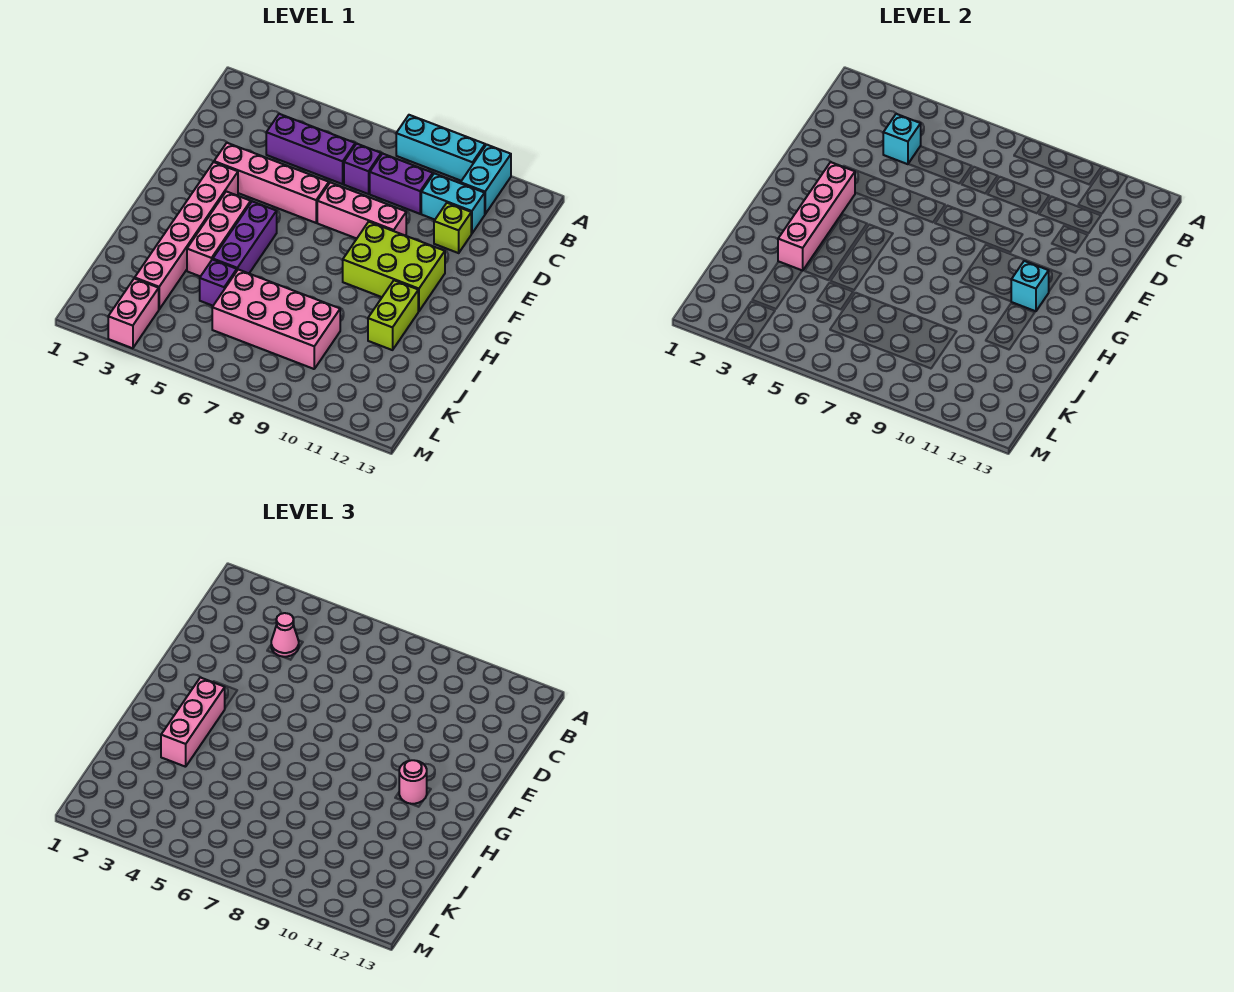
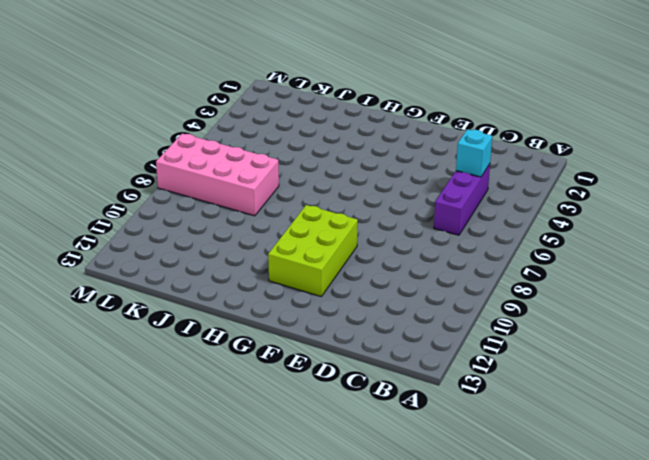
pink brick J7:M8 level 1 -> pink brick J6:K9 level 1
none -> cyan brick A8:A10 level 1
none -> cyan brick A11:B11 level 1
none -> purple brick C7 level 1

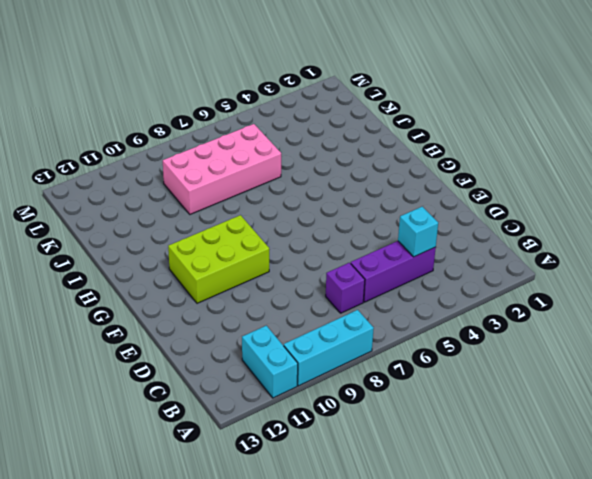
none -> purple brick C8:C9 level 1
none -> cyan brick C10:C11 level 1
none -> lime brick D11 level 1

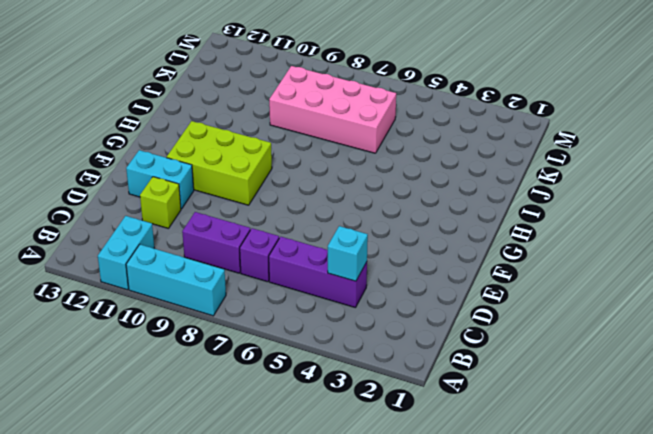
cyan brick E11:E12 level 1 -> cyan brick C10:C11 level 1
none -> pink brick E3:E6 level 1
none -> pink brick E7:E9 level 1
none -> pink brick F3:K3 level 1

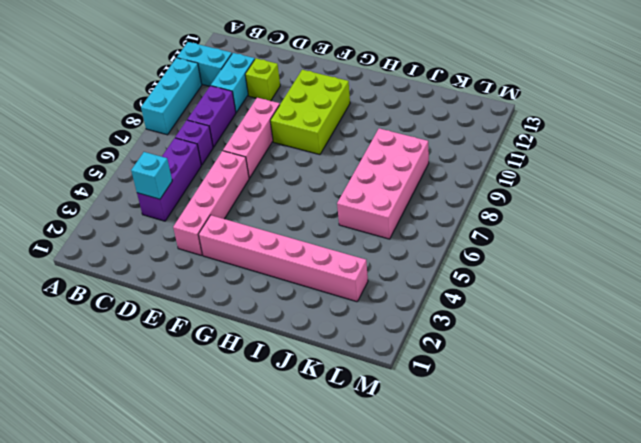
none -> pink brick G4:I4 level 1
none -> purple brick G5:I5 level 1
none -> lime brick H11:I11 level 1

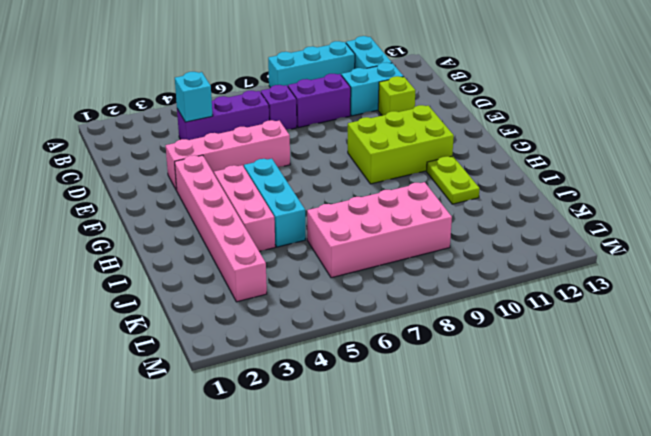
cyan brick G5:I5 level 1 -> purple brick G5:I5 level 1
lime plate H11:I11 level 1 -> lime brick H11:I11 level 1
none -> pink brick E7:E9 level 1
none -> purple brick J5 level 1
none -> pink brick L3:M3 level 1

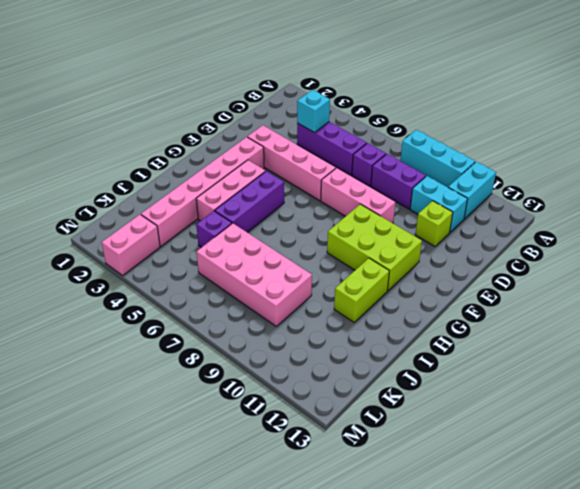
none -> pink brick F3:I3 level 2
none -> cyan brick G11 level 2
none -> pink cone C4 level 3

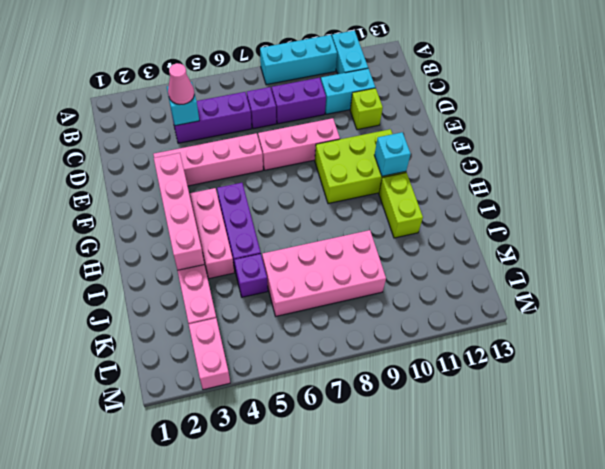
none -> pink brick G3:I3 level 3
none -> pink round brick G11 level 3

